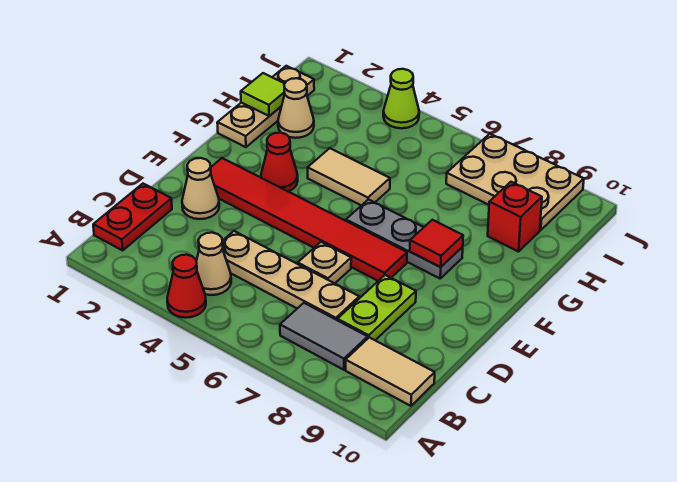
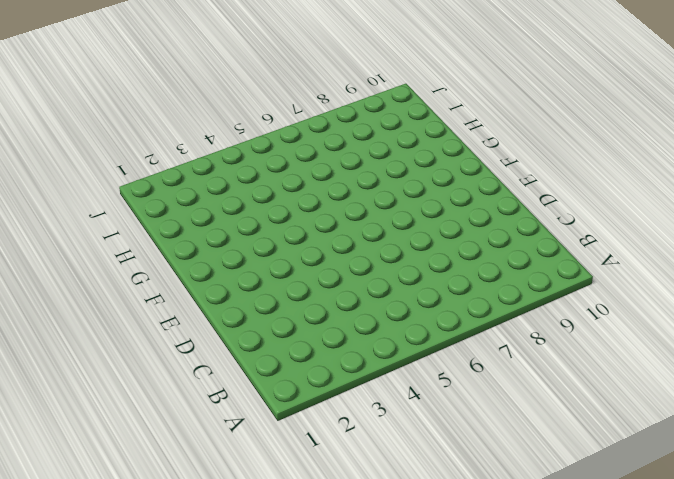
none -> red cone A4 level 1
none -> red plate B1:C1 level 1
none -> tan cone B4 level 1

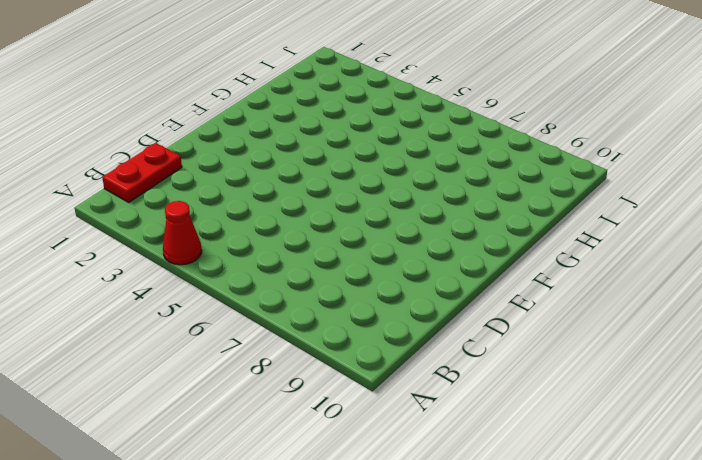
none -> tan cone B4 level 1
none -> grey tile B7:B8 level 1
none -> tan tile B9:B10 level 1

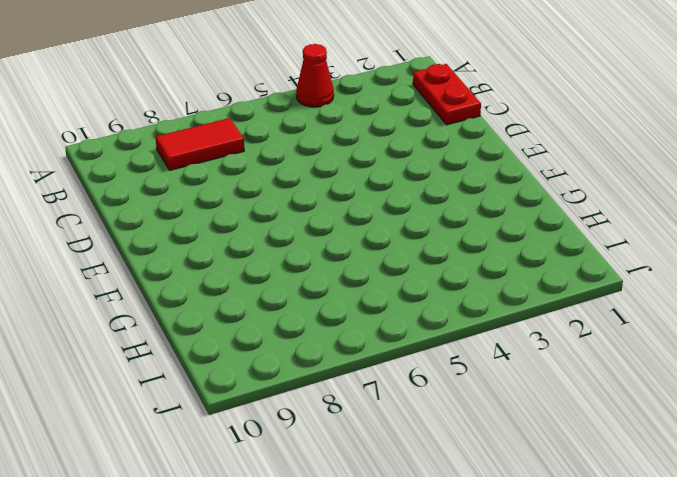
red tile B7:B8 level 1 -> grey tile B7:B8 level 1
none -> tan cone B4 level 1
none -> tan tile B9:B10 level 1
none -> tan plate C4:C7 level 1

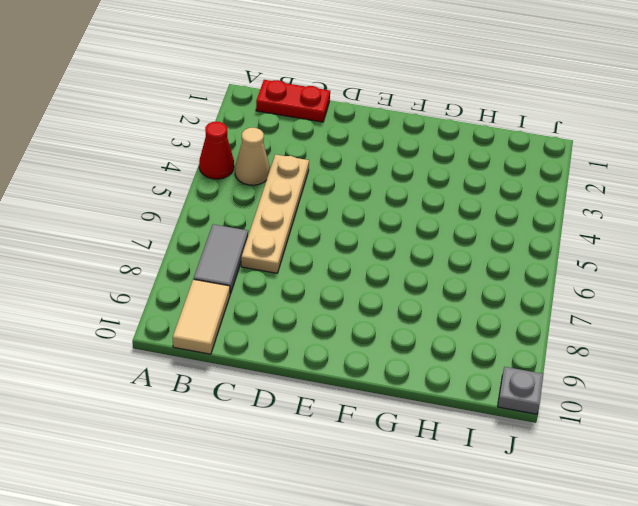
grey plate J10 level 1 -> none
none -> lime plate C8:D8 level 1
none -> tan cone D2 level 1
none -> tan plate D6 level 1

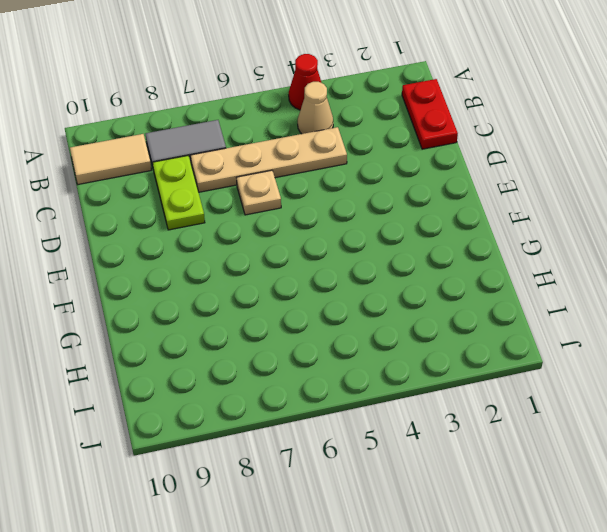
none -> tan cone D2 level 1
none -> red tile E2:E7 level 1
none -> red cone F3 level 1

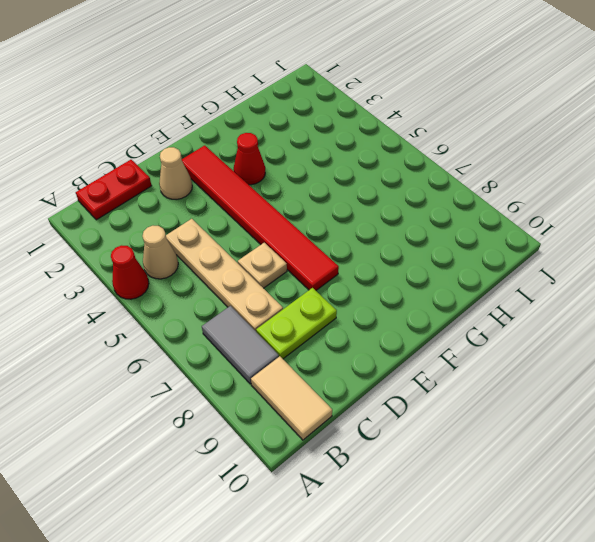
none -> grey plate F6:F8 level 1
none -> tan plate G1:I1 level 1
none -> tan tile G4:G5 level 1

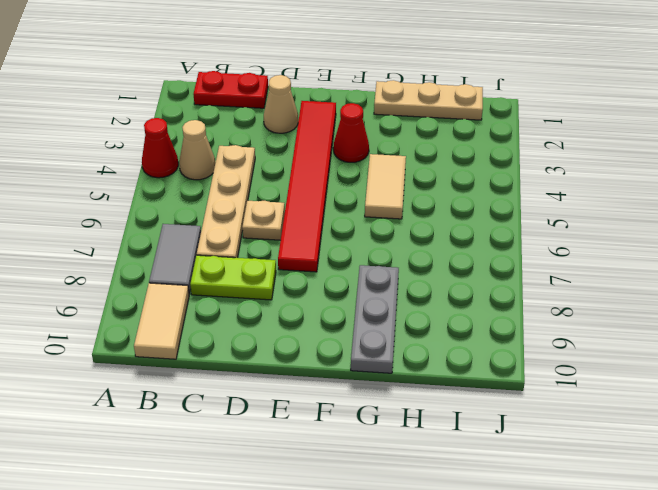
grey plate G8:G10 level 1 -> grey plate F6:F8 level 1
none -> tan cone H2 level 1
none -> red brick H9 level 1
none -> tan plate I7:J9 level 1

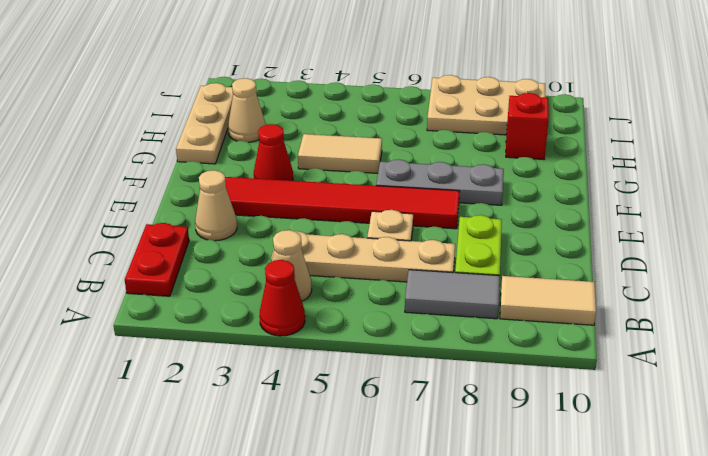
none -> lime cone J4 level 1
none -> red tile F8 level 2
none -> lime tile H1 level 2

